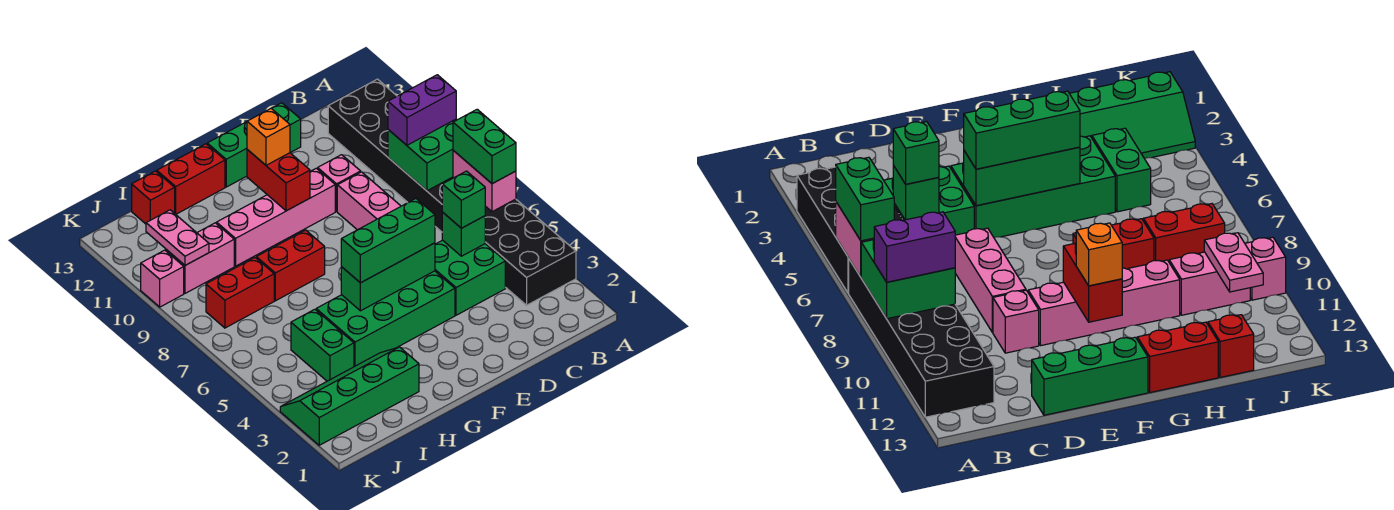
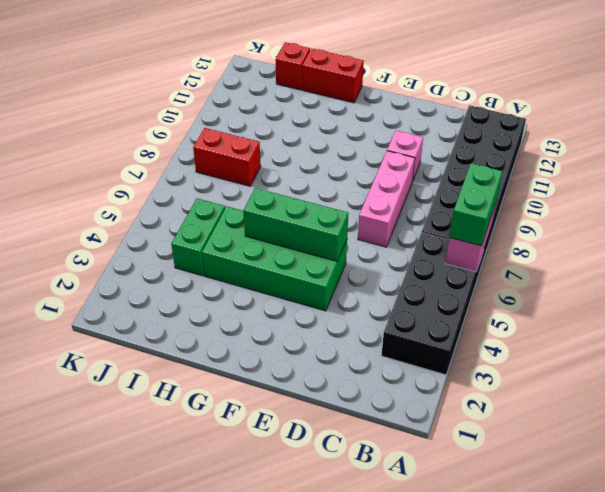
none -> green brick C4:D5 level 1
none -> green brick D13:F13 level 1
none -> pink brick E10:H10 level 1

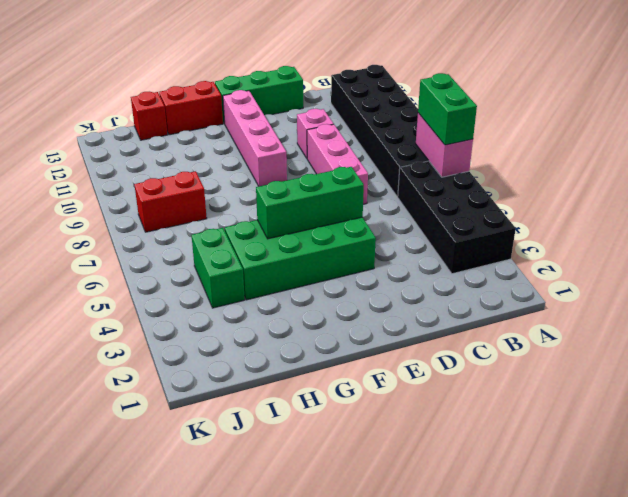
pink brick F9:F12 level 1 -> pink brick E10:H10 level 1
none -> green brick C4:D5 level 1
none -> red brick G8:H8 level 1
none -> green slope H2:K3 level 1 top 2

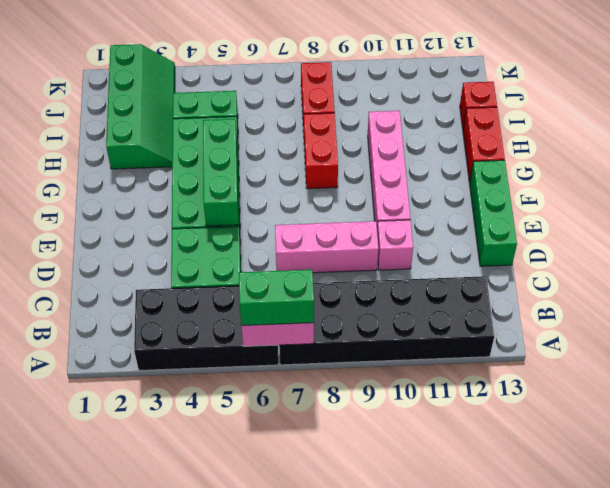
none -> pink brick I10:J10 level 1
none -> pink brick K10 level 1
none -> green brick A8:B9 level 2

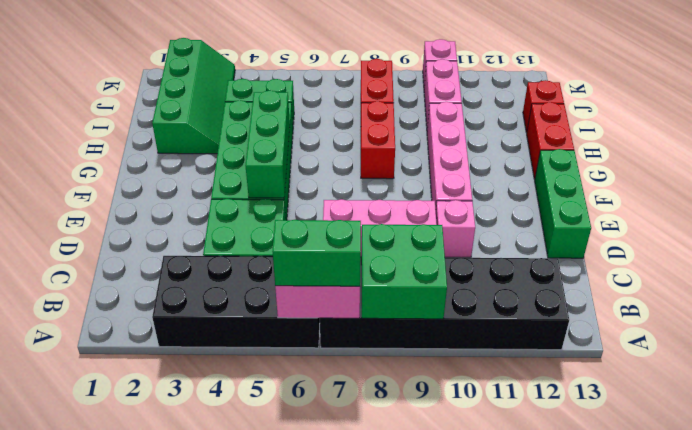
none -> green brick C5 level 2
none -> red brick F10:F11 level 2
none -> pink plate J10:J11 level 2

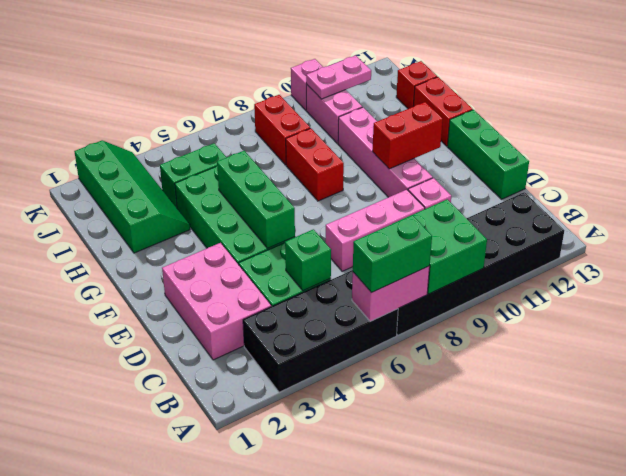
pink brick C2:E3 level 1 -> none
none -> purple brick A9:B9 level 3
none -> green brick C5 level 3
none -> green brick E5:G5 level 3

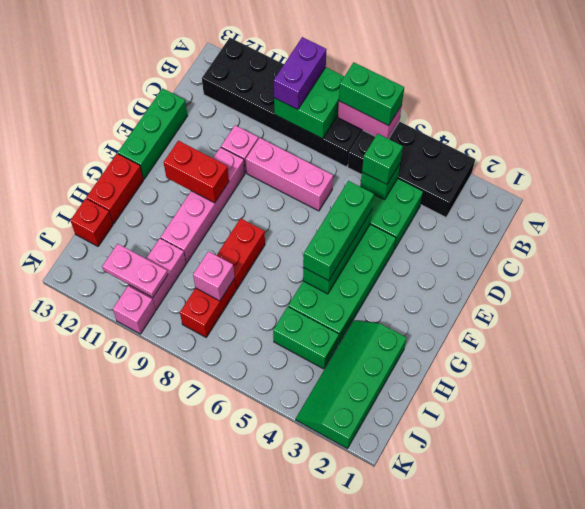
pink brick I8 level 2 -> none
none -> orange brick F11 level 3

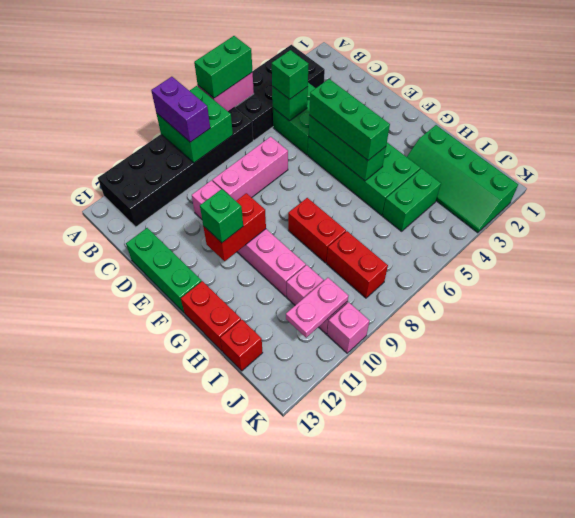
green brick F11 level 3 -> orange brick F11 level 3

